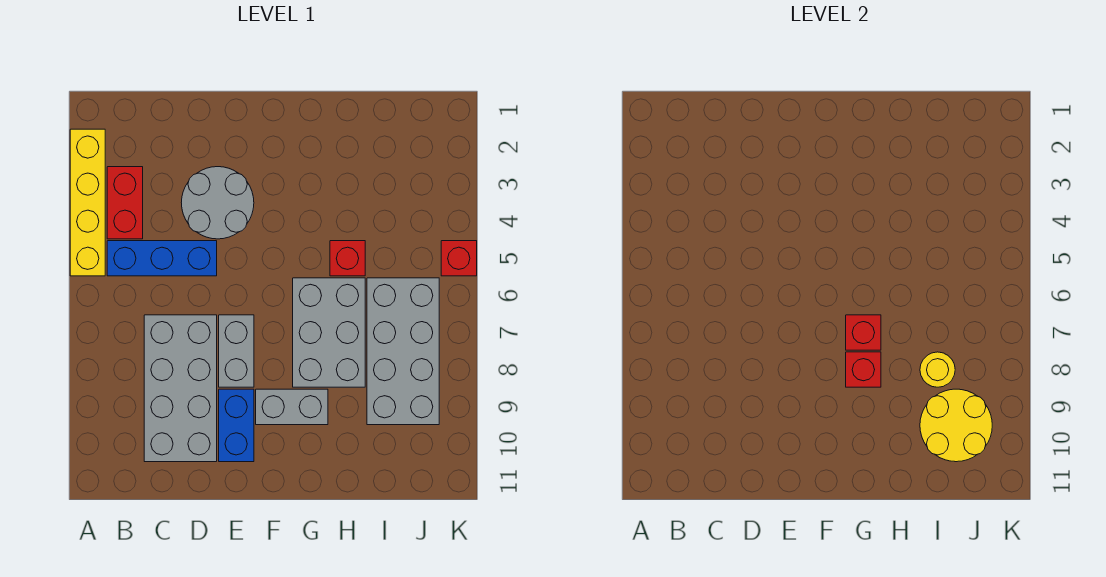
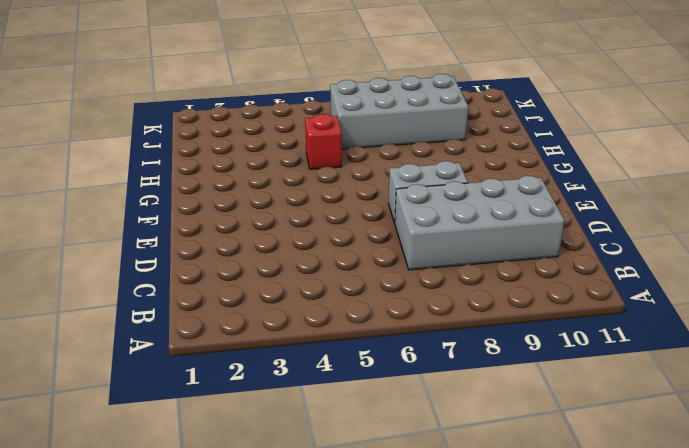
none -> yellow brick A2:A5 level 1
none -> red brick B3:B4 level 1
none -> blue brick B5:D5 level 1

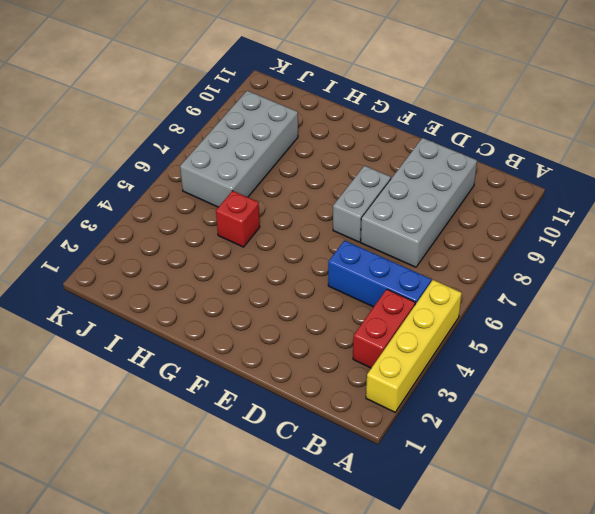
none -> grey round brick D3:E4 level 1
none -> blue brick E9:E10 level 1
none -> grey brick F9:G9 level 1

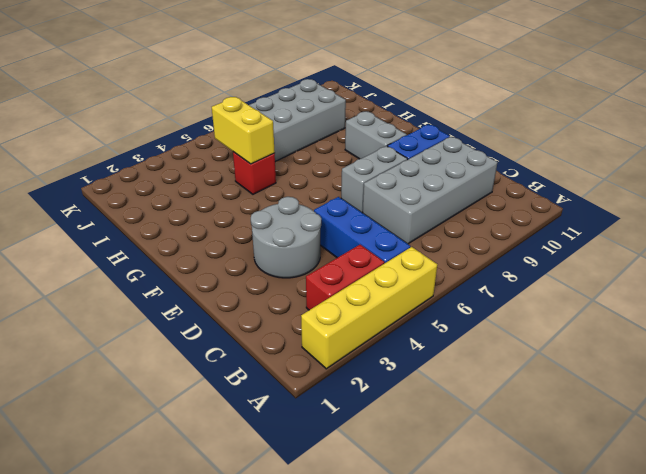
yellow brick H5:I5 level 2 -> none
none -> grey brick G6:H8 level 1
none -> red brick K5 level 1
none -> red brick G7 level 2

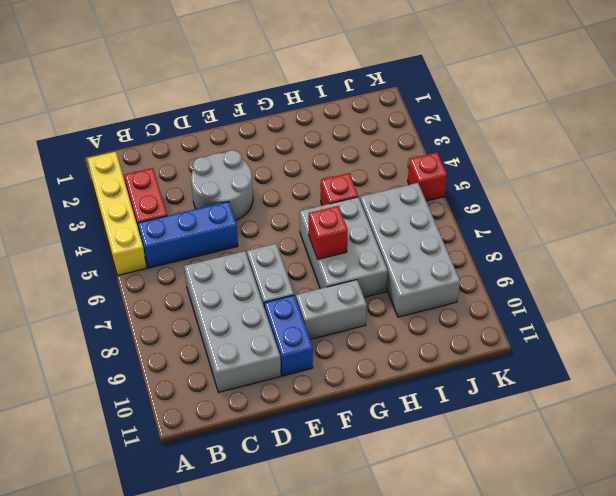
none -> red brick G8 level 2
none -> yellow round brick I8 level 2
none -> yellow round brick I9:J10 level 2

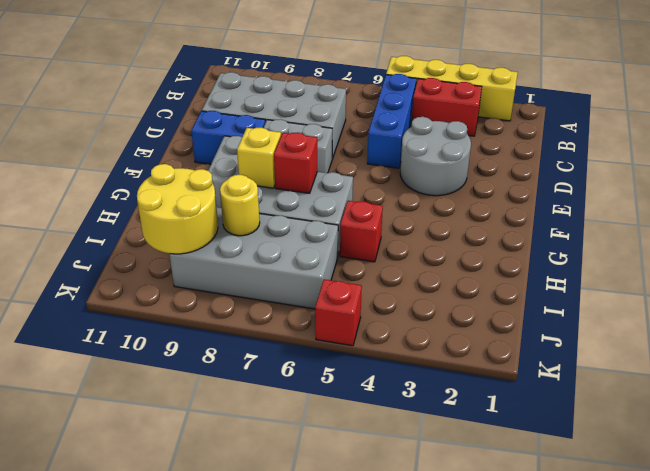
yellow brick G8 level 2 -> red brick G8 level 2

